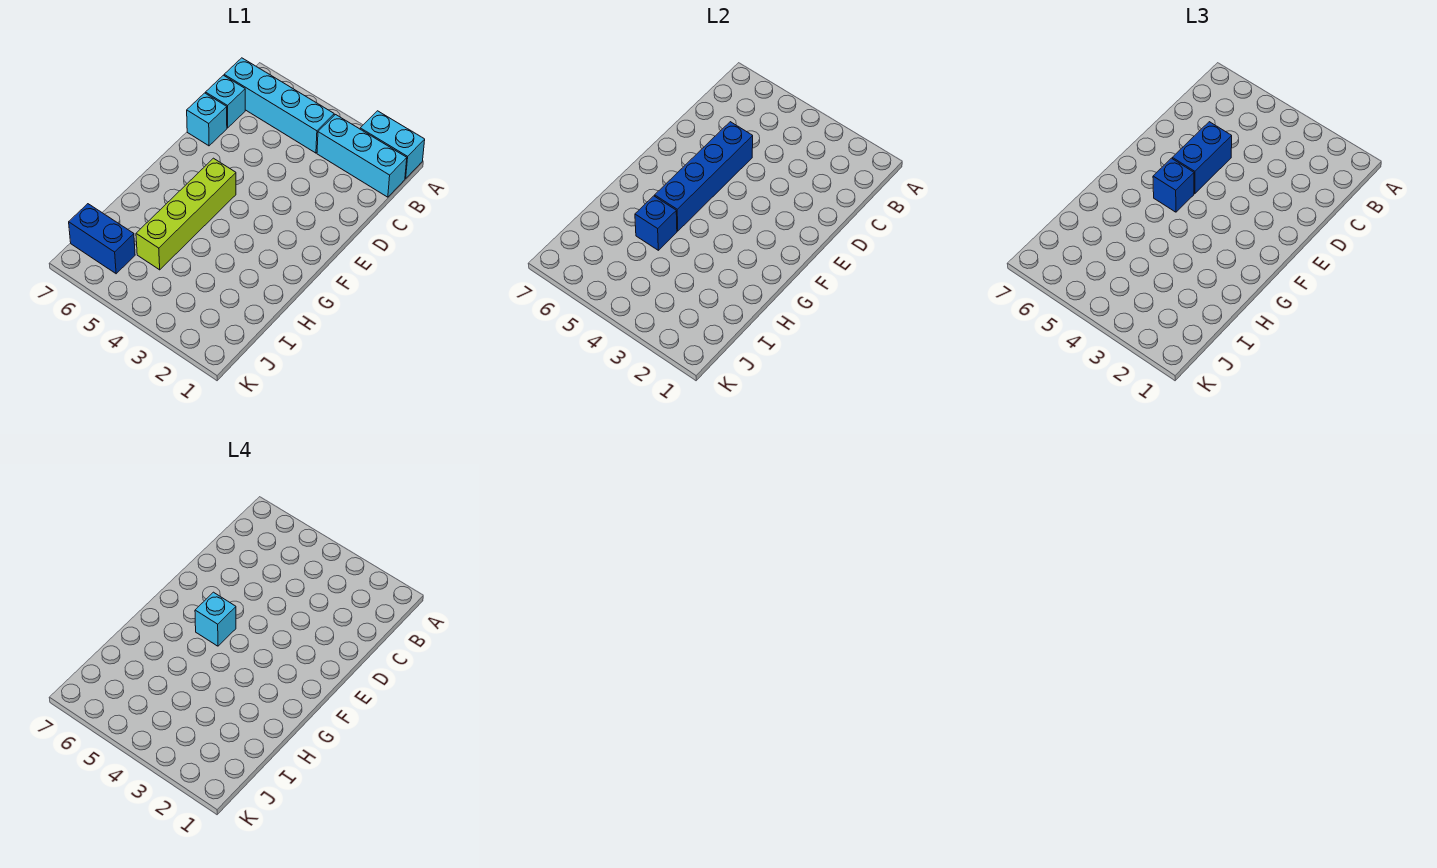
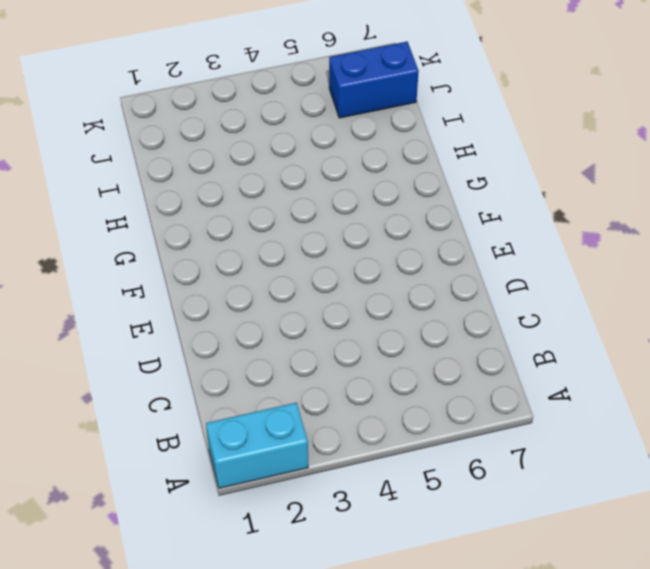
none -> cyan brick B1:B3 level 1
none -> cyan brick B4:B7 level 1
none -> cyan brick C7 level 1

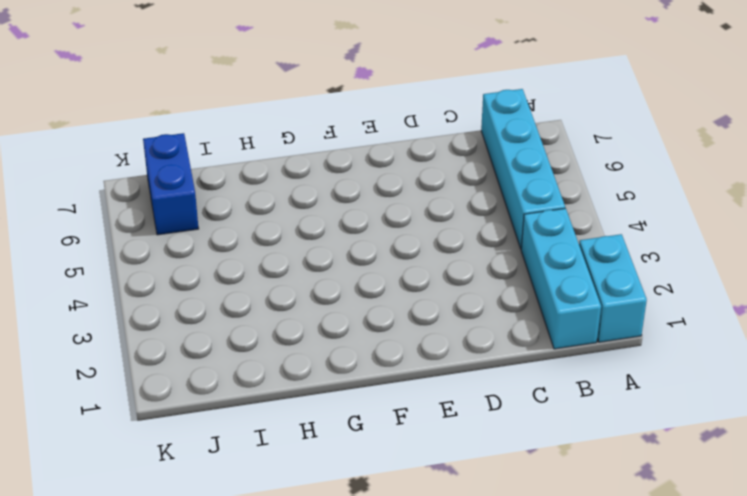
none -> cyan brick C7 level 1
none -> cyan brick D7 level 1
none -> lime brick F5:I5 level 1

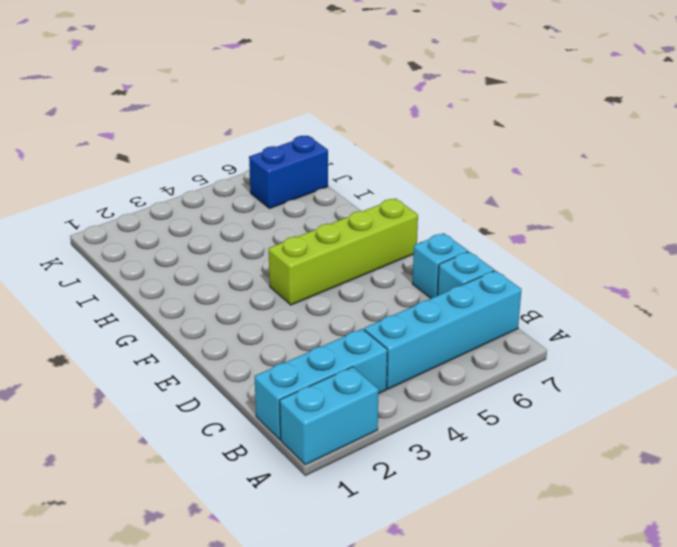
lime brick F4:F7 level 1 -> lime brick F5:I5 level 1
none -> blue brick D5:G5 level 2
none -> blue brick H5 level 2
none -> blue brick D5:E5 level 3

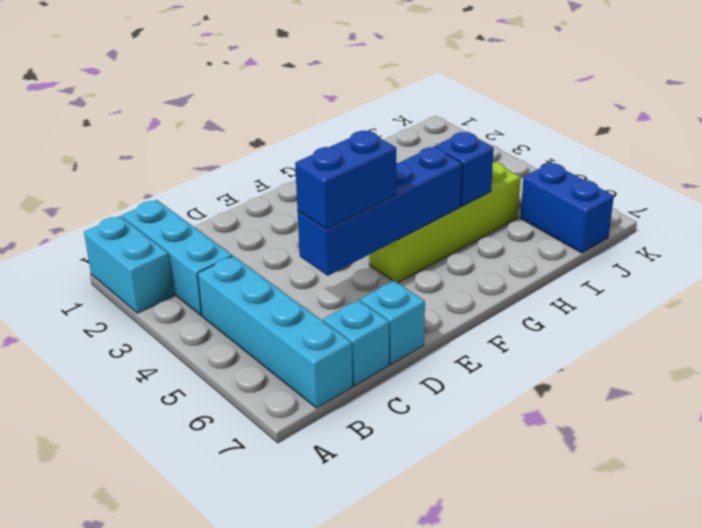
none -> blue brick F5 level 3
none -> cyan brick F5 level 4

